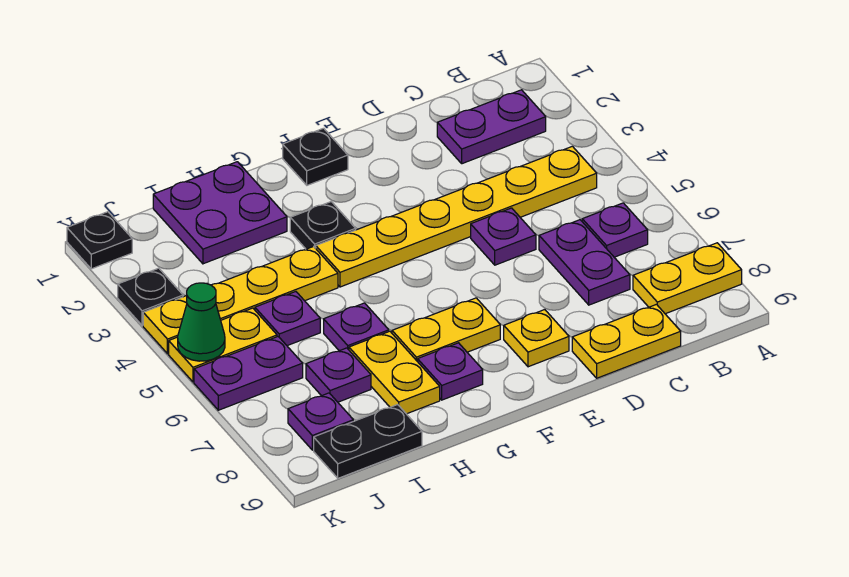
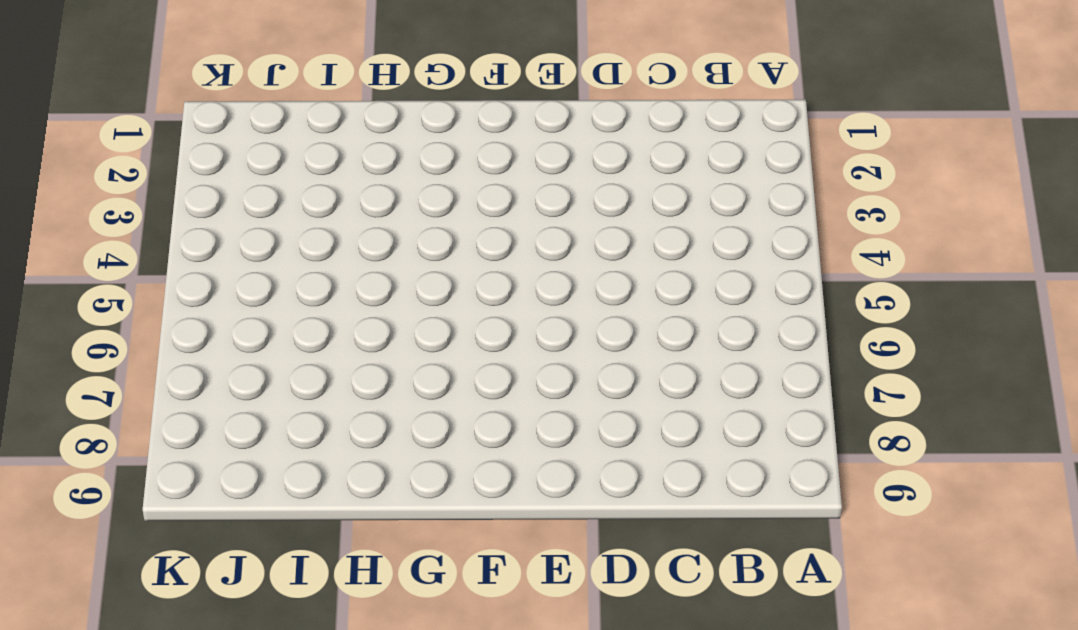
none -> yellow plate A8:B8 level 1
none -> purple plate B2:C2 level 1
none -> yellow plate B4:G4 level 1

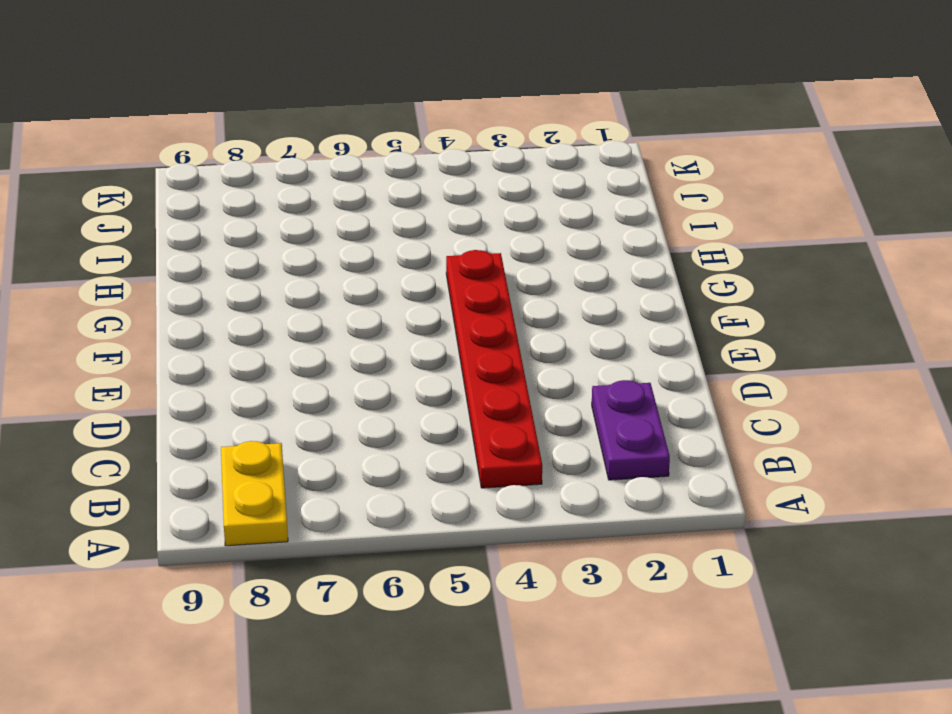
red plate B4:G4 level 1 -> yellow plate B4:G4 level 1
none -> purple plate B6 level 1
none -> purple plate C6:C7 level 1
none -> yellow plate C9:D9 level 1

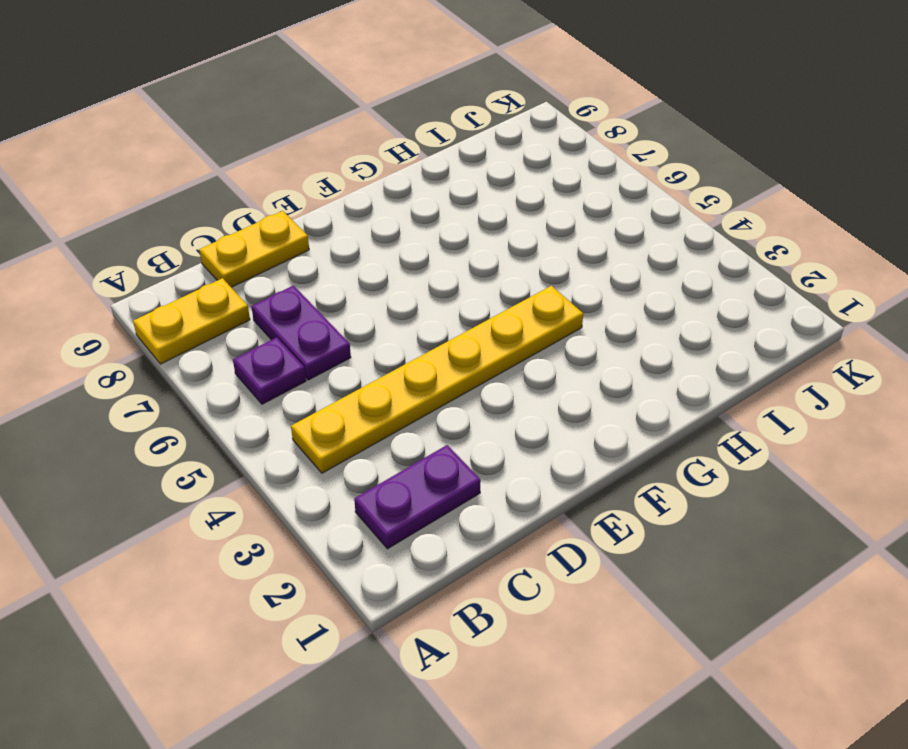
none -> purple plate D5 level 1
none -> yellow plate E8 level 1
none -> black plate F1 level 1

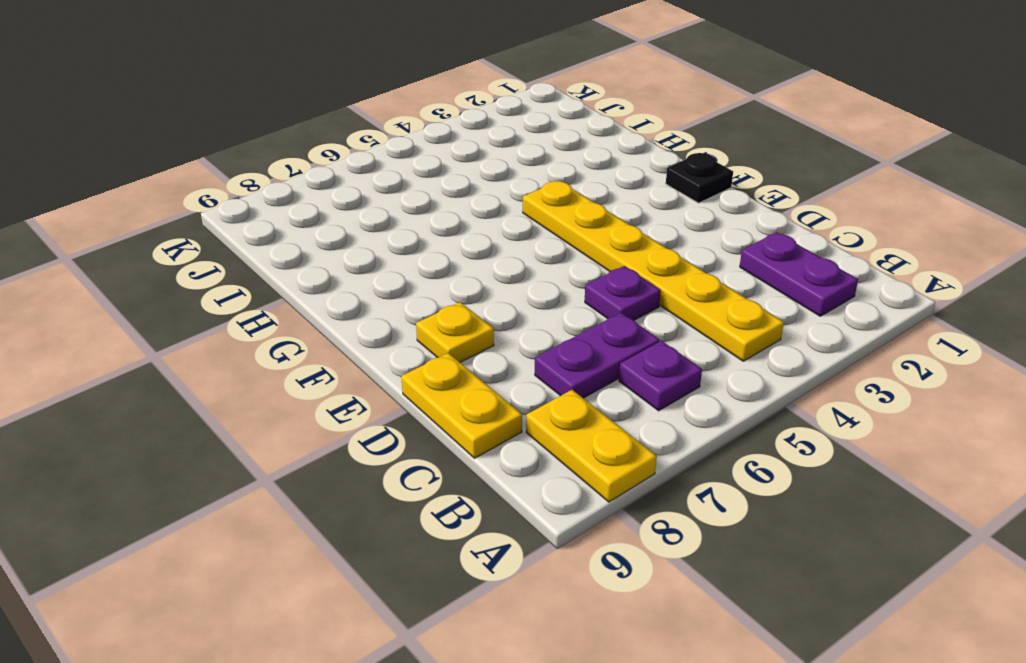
none -> yellow plate F7:G7 level 1
none -> black plate G3 level 1
none -> purple plate G8 level 1

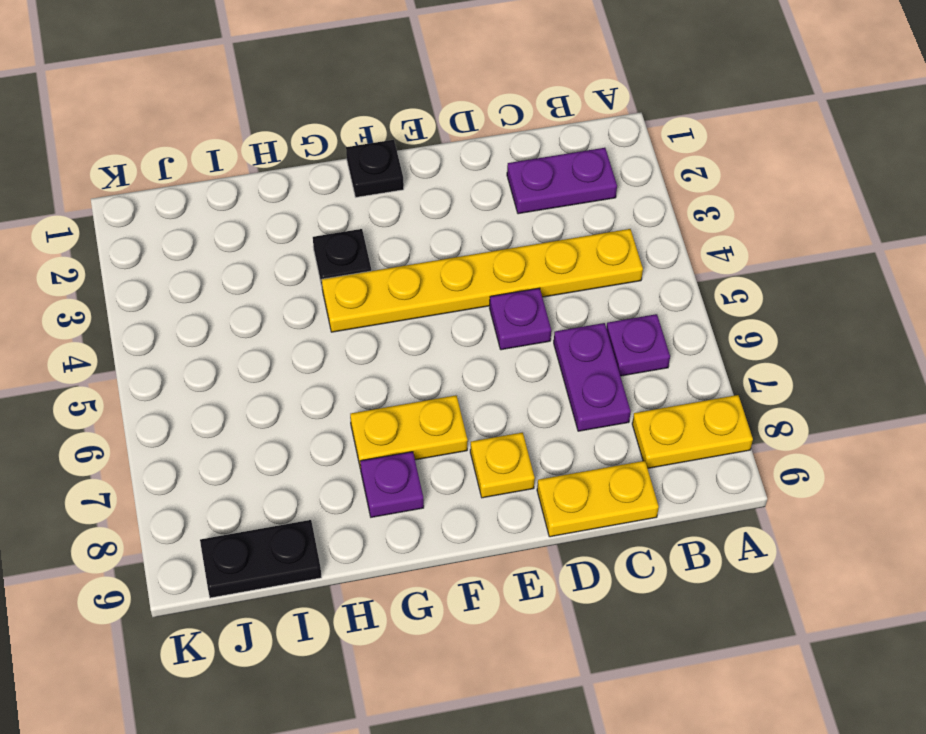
none -> purple plate H1:I2 level 1
none -> yellow plate H4:K4 level 1
none -> purple plate H6 level 1

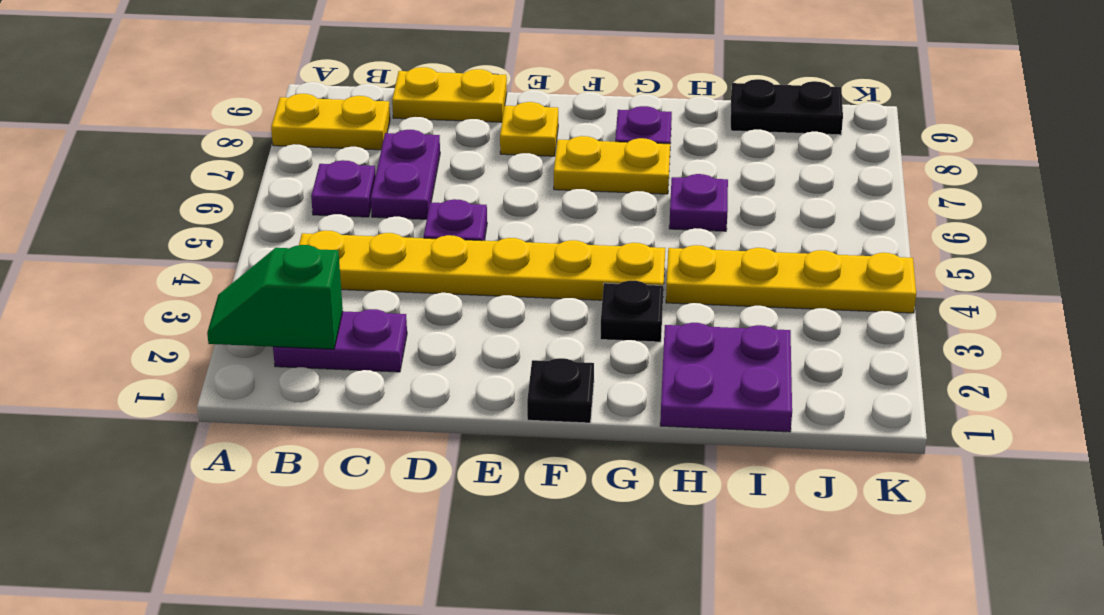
green slope A2:B2 level 2 top B -> none
none -> yellow plate H7:H8 level 1
none -> purple plate I5 level 1
none -> purple plate I7 level 1

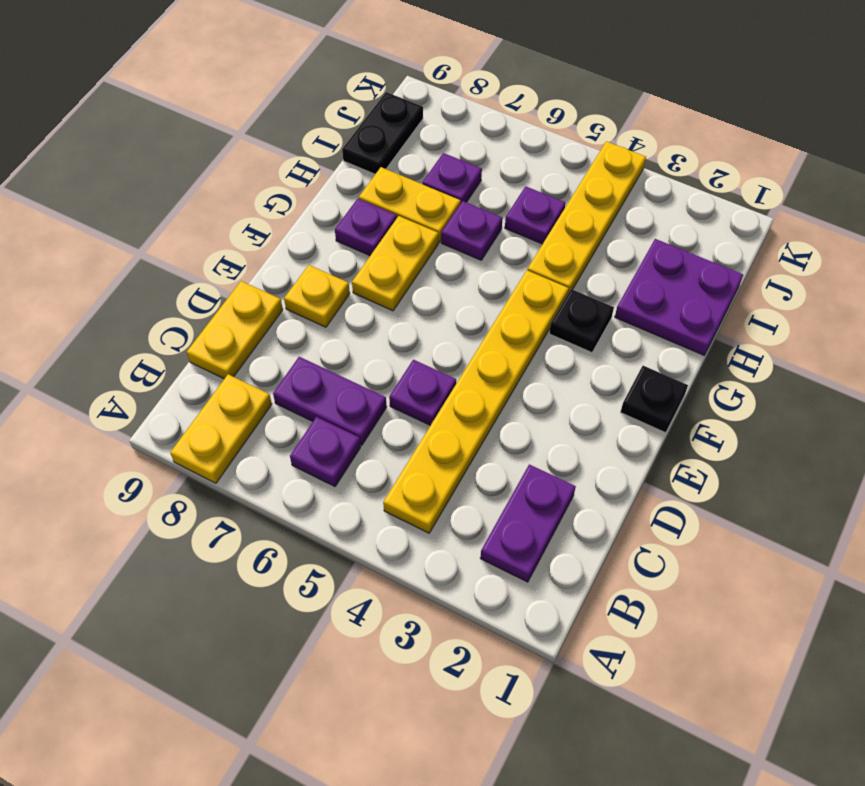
none -> yellow plate J5:K5 level 1
none -> purple plate J6:K6 level 1
none -> purple plate J8 level 1

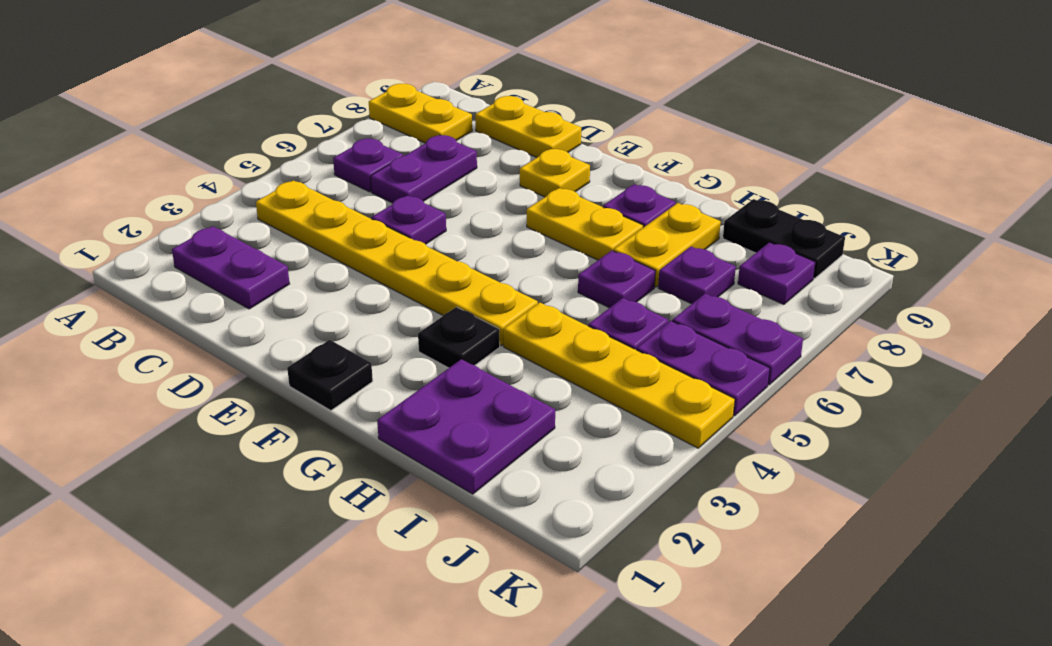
purple plate J5:K5 level 1 -> yellow plate J5:K5 level 1
none -> black plate K1 level 1
none -> black plate K3 level 1
none -> green cone K5 level 2

